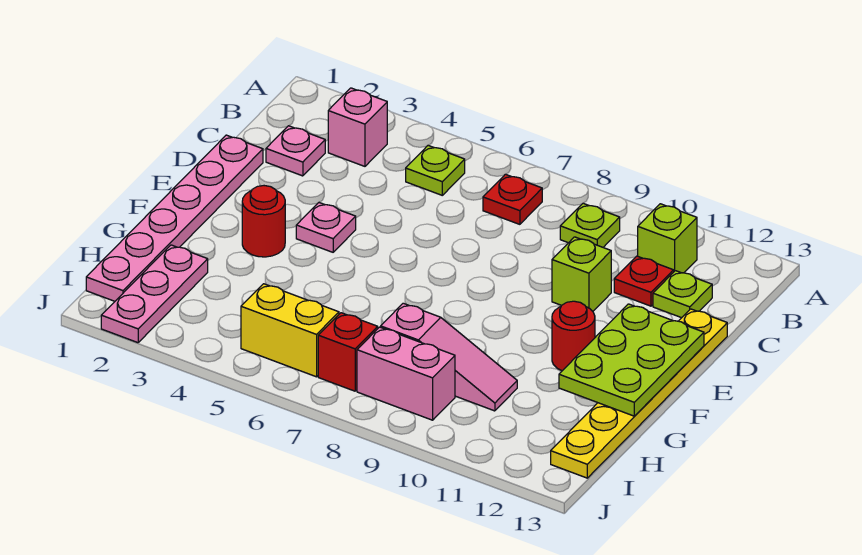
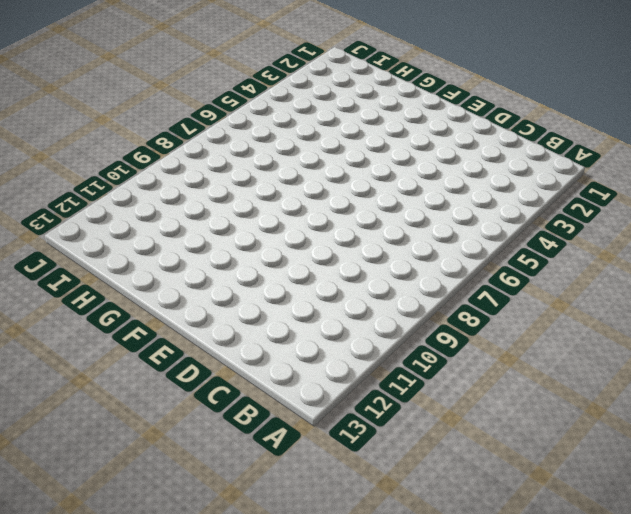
none -> pink brick B3 level 1
none -> lime plate B5 level 1
none -> red plate B7 level 1

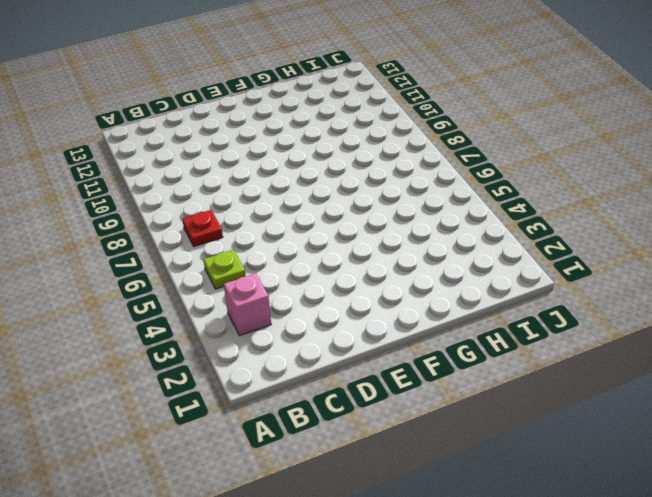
none -> lime plate B9 level 1
none -> lime brick B11 level 1
none -> pink plate C2 level 1

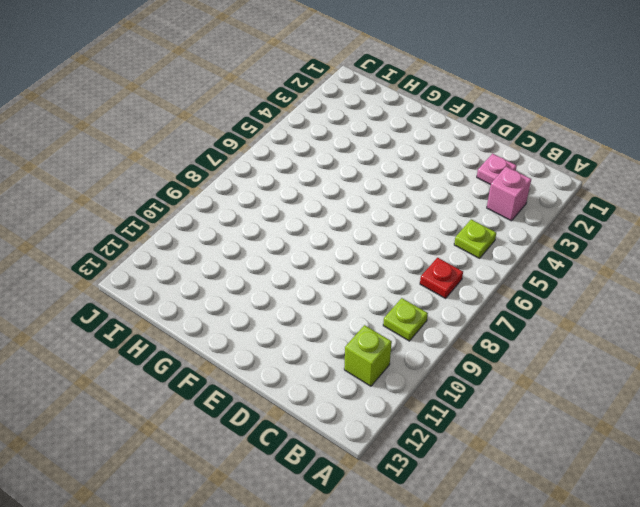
none -> red plate C11 level 1
none -> lime plate C12 level 1
none -> pink plate D1:I1 level 1

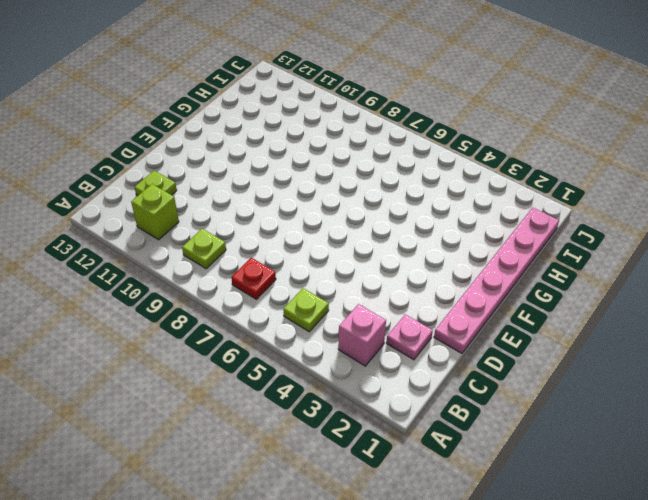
none -> red plate C11 level 1
none -> lime brick D10 level 1
none -> yellow plate D13:I13 level 1

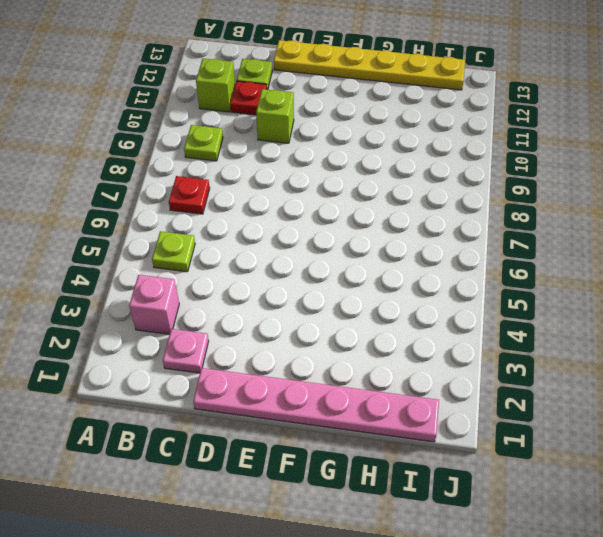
none -> pink plate E4 level 1
none -> red round brick F3 level 1
none -> red round brick F11 level 1

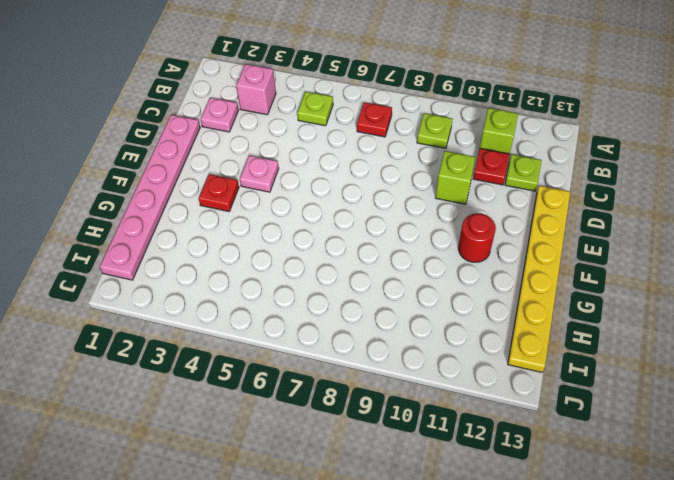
red plate F3 level 1 -> red round brick F3 level 1
none -> pink plate H2:J2 level 1
none -> pink slope H8:H10 level 1 top 8
none -> yellow brick I5:I6 level 1

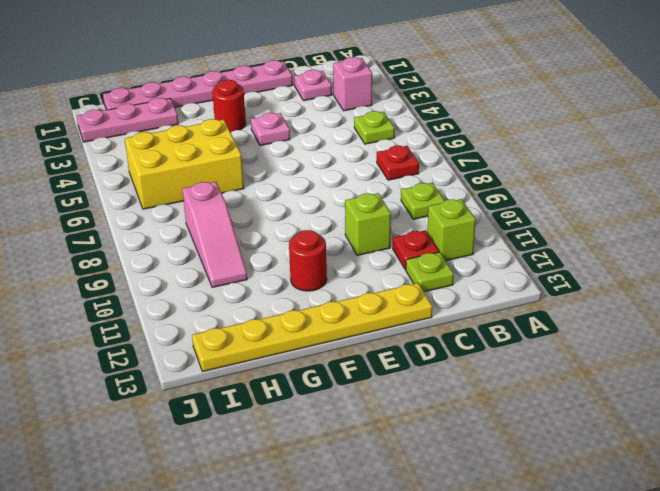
yellow brick G5:I6 level 1 -> yellow brick I5:I6 level 1
none -> red brick I7 level 1
none -> pink brick I8:I9 level 1
none -> lime plate E12:G13 level 2

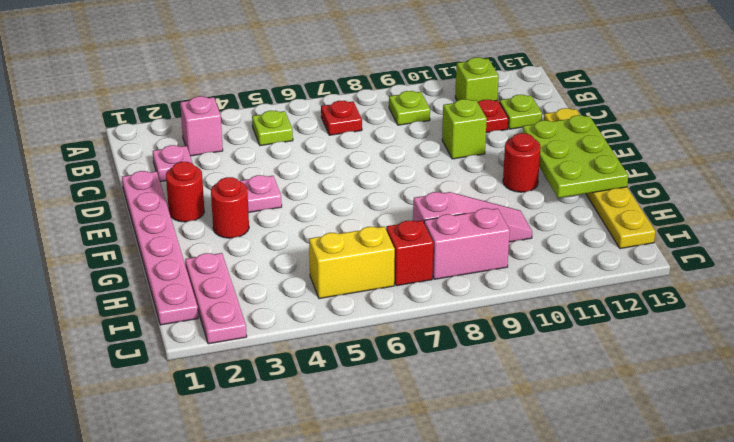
red round brick E2 level 1 -> none

